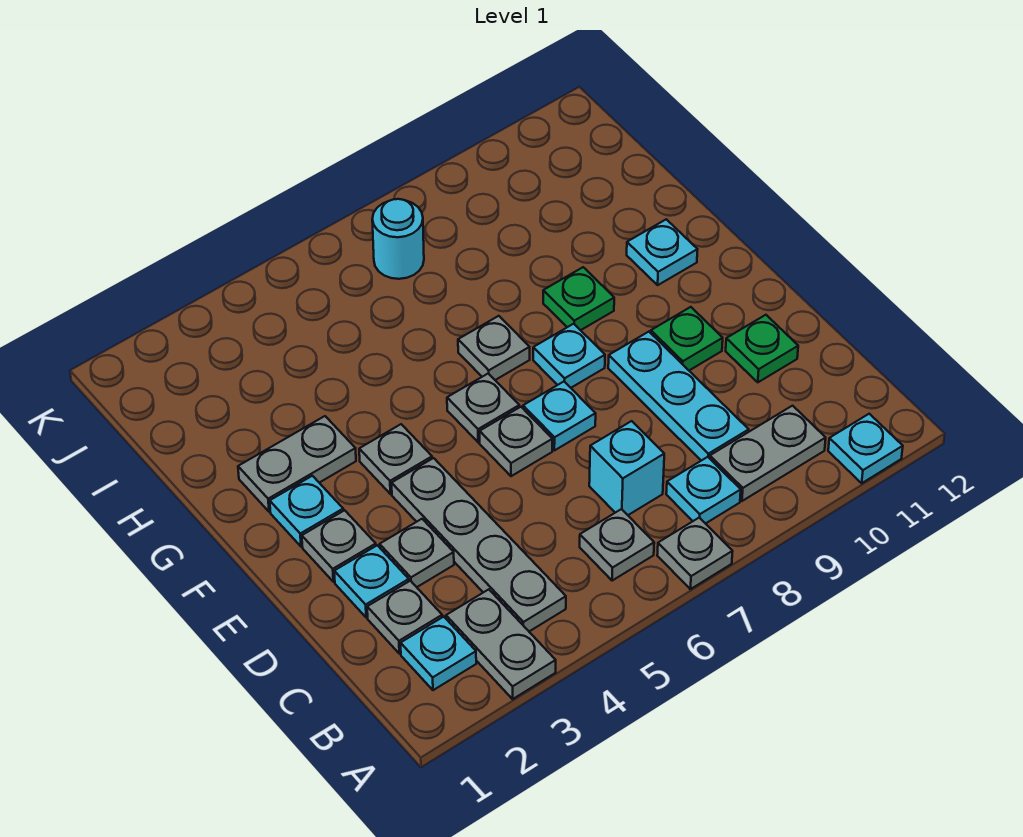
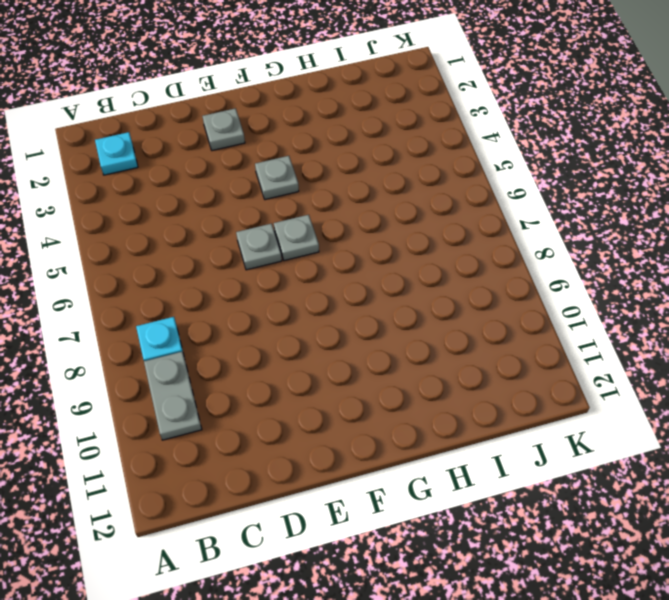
none -> grey plate A3:B3 level 1
none -> grey plate A7 level 1
none -> cyan plate A11 level 1

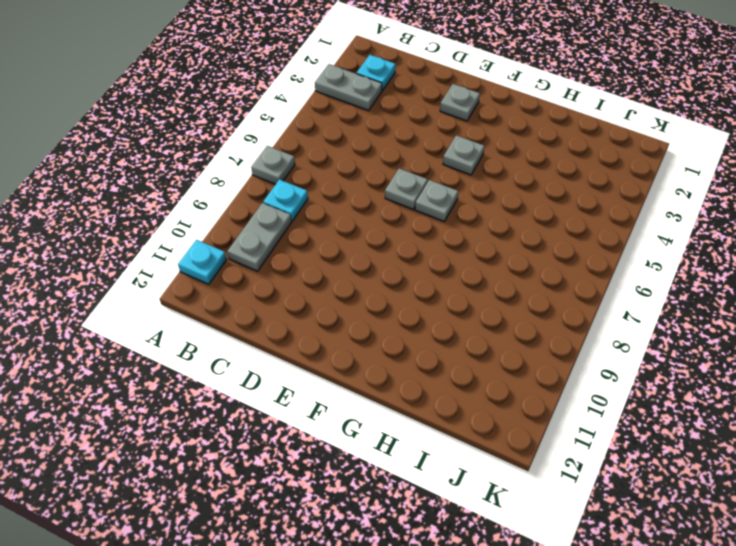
none -> grey plate B4:E4 level 1
none -> grey plate B6 level 1
none -> grey plate C2 level 1

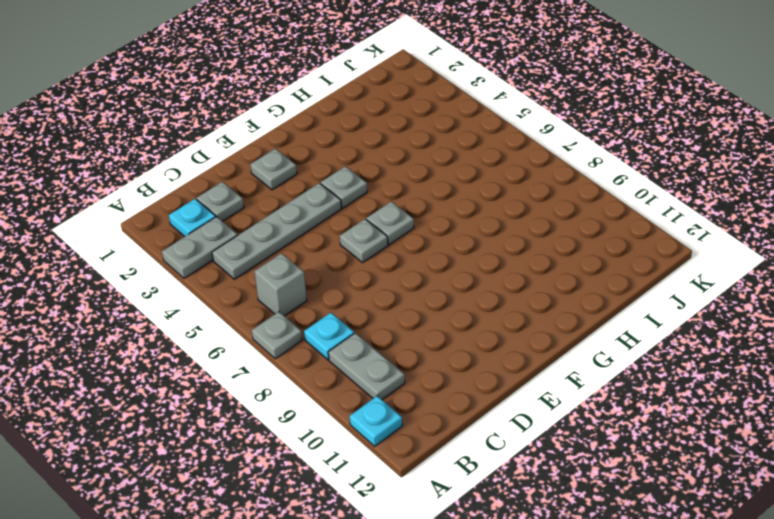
grey brick B6 level 1 -> grey plate B6 level 1
none -> cyan brick C7 level 1
none -> cyan plate C9:E9 level 1
none -> cyan plate D2 level 1

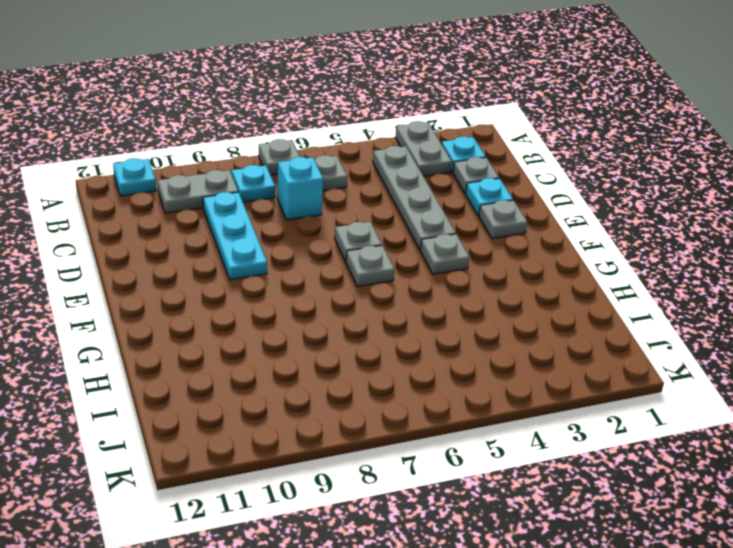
none -> grey plate D3 level 1
none -> green plate D11 level 1
none -> cyan plate E7 level 1

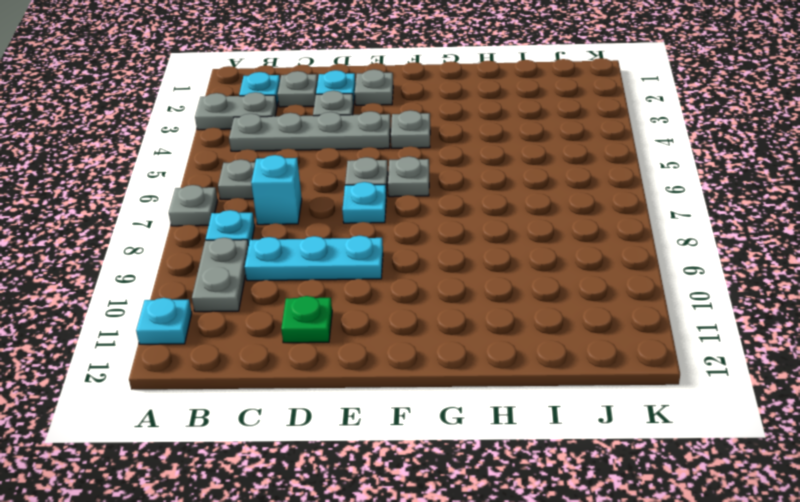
none -> green plate E10 level 1
none -> cyan plate F2 level 1
none -> cyan plate F8 level 1

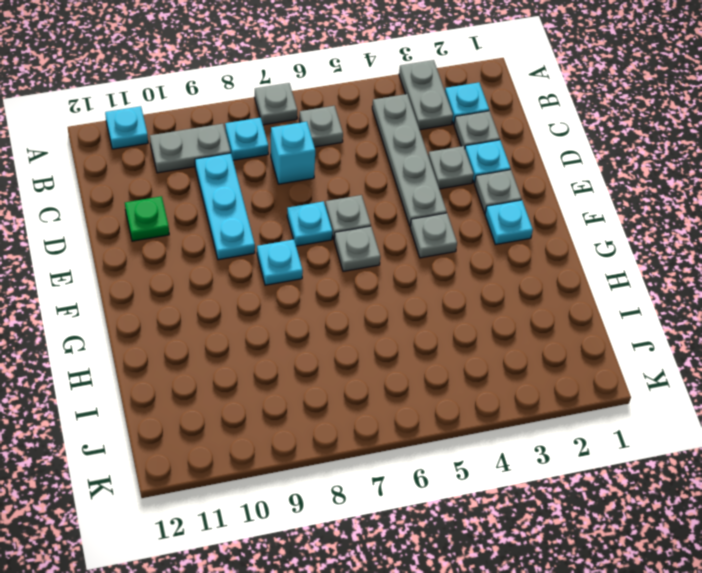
none -> green plate E10 level 1
none -> grey plate G2:G3 level 1
none -> grey plate G7 level 1

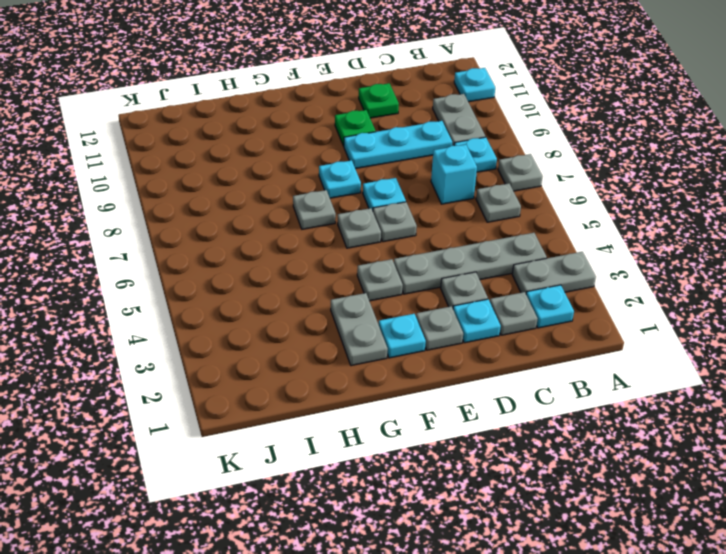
none -> green plate G9 level 1
none -> cyan plate G11 level 1
none -> cyan round brick J7 level 1

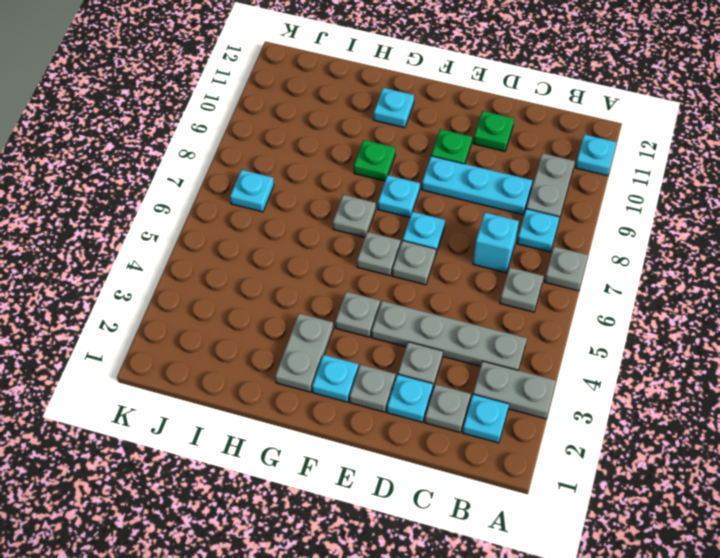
cyan plate J7 level 1 -> cyan round brick J7 level 1

